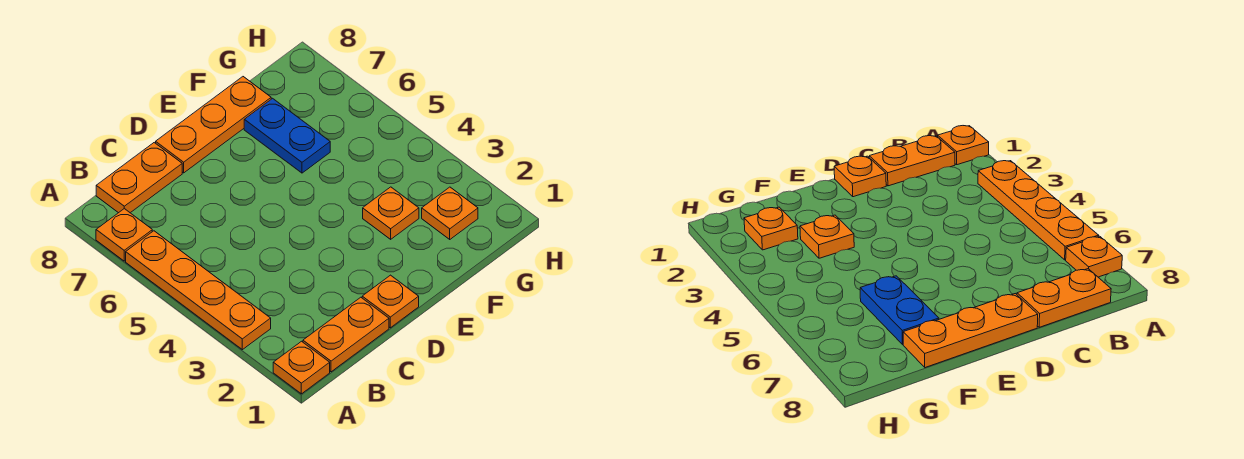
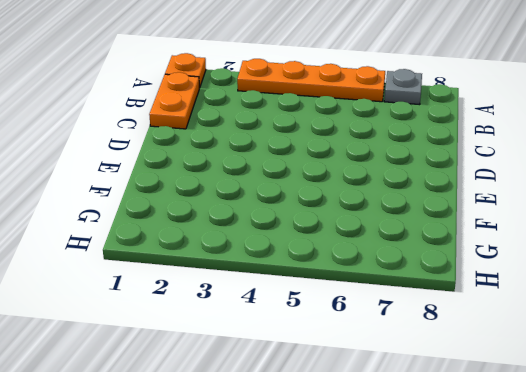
grey plate A7 level 1 -> orange plate A7 level 1
none -> orange plate B8:C8 level 1
none -> orange plate D1 level 1

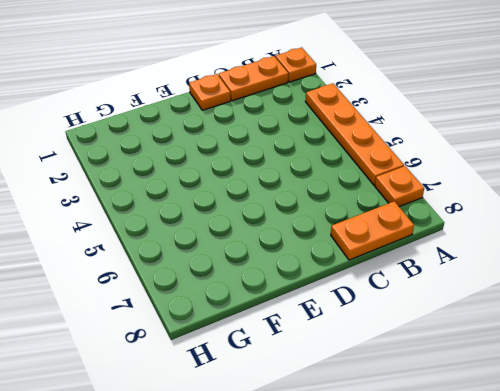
none -> orange plate D8:F8 level 1
none -> orange plate F3 level 1

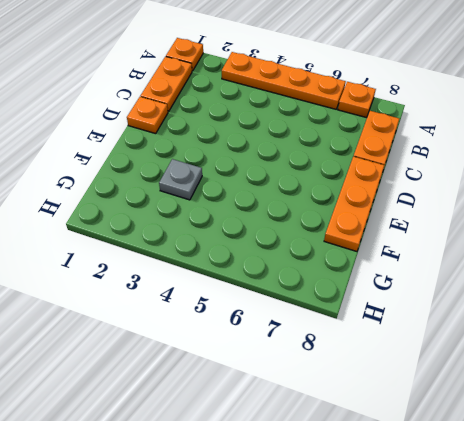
grey plate F3 level 1 -> orange plate F3 level 1
none -> blue plate F6:F7 level 1
none -> orange plate G2 level 1

